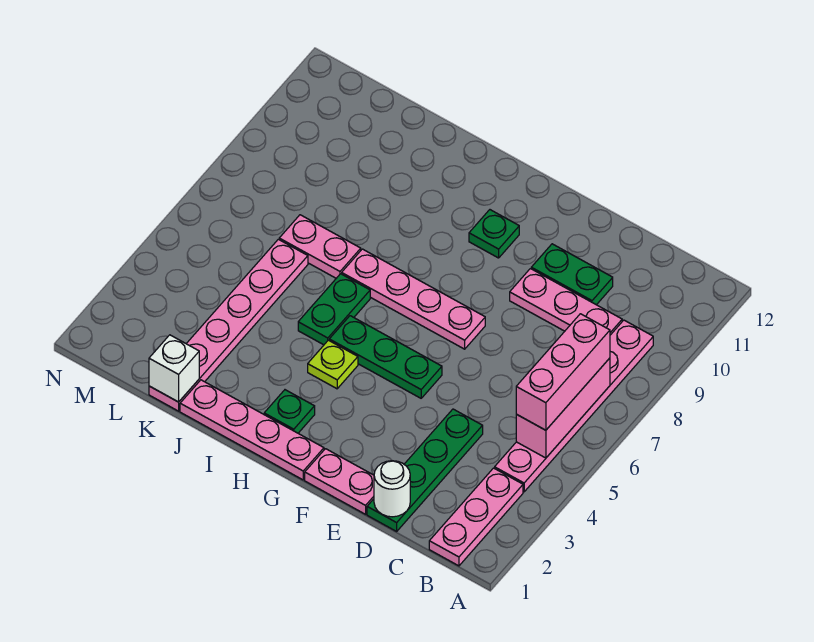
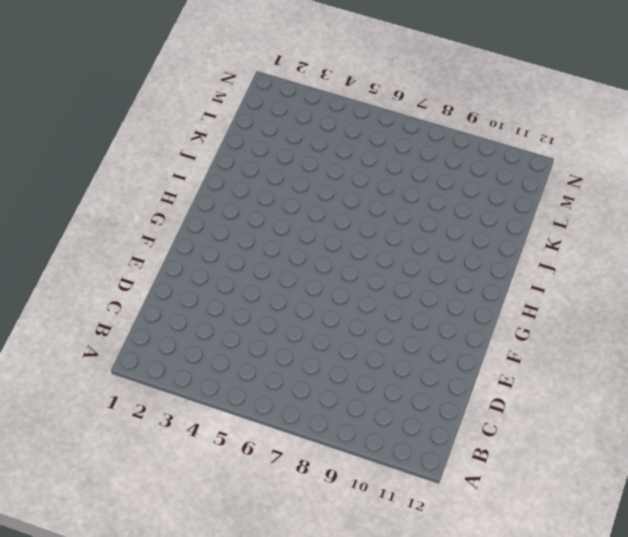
none -> pink plate B1:B3 level 1
none -> pink plate B4:B9 level 1
none -> pink plate C9:E9 level 1

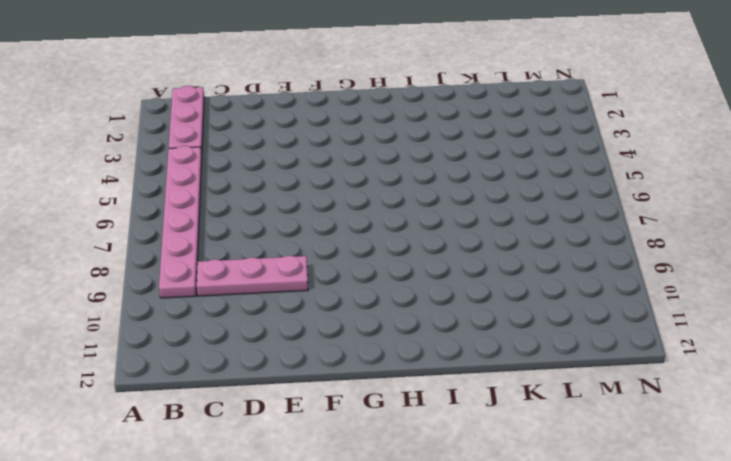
none -> green plate D1:D4 level 1
none -> green plate D10:E10 level 1
none -> pink plate E1:F1 level 1

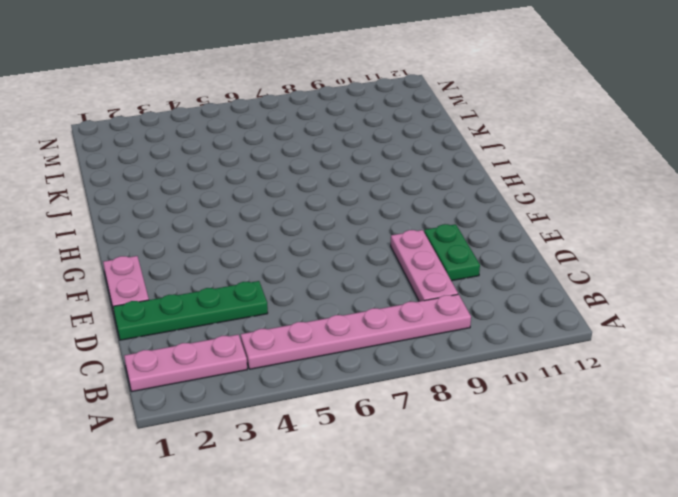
none -> green plate F5:H5 level 1
none -> pink plate F7:I7 level 1
none -> pink plate G1:J1 level 1

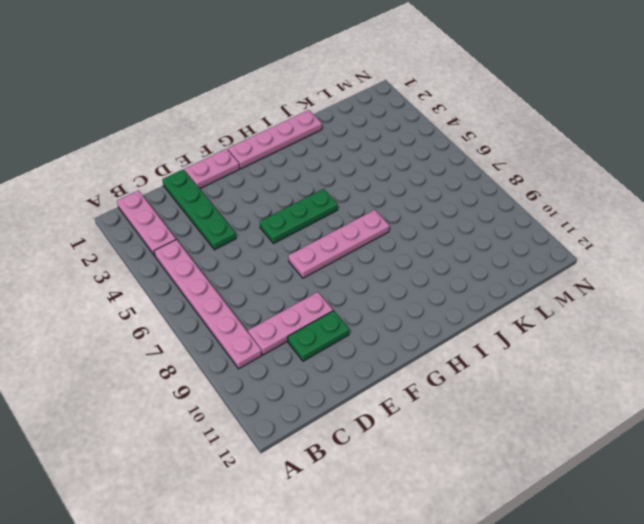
none -> green plate G10 level 1
none -> green plate H2 level 1
none -> lime plate H4 level 1

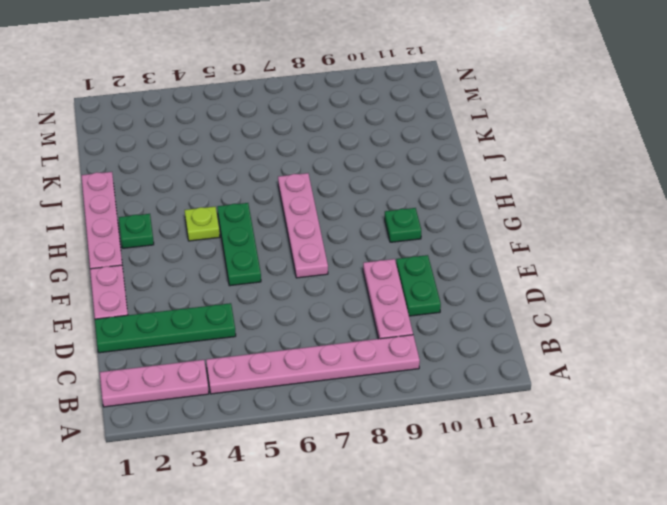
none -> green plate I5:I6 level 1
none -> pink plate J7:K7 level 1
none -> pink plate K1:K6 level 1

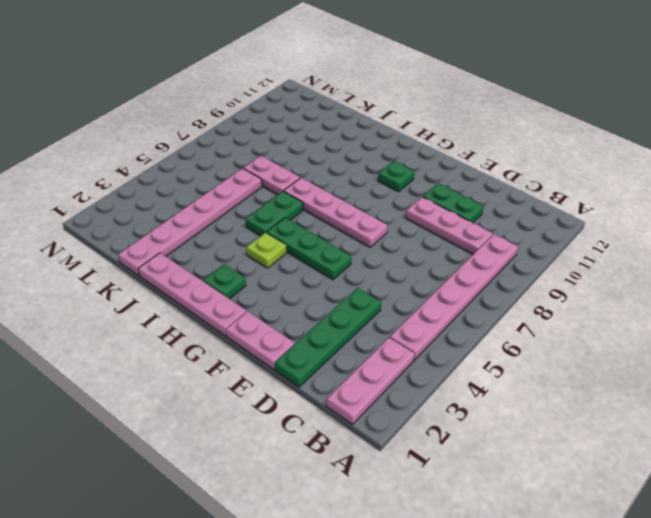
none -> pink brick B5:B7 level 2
none -> white round brick D1 level 2
none -> white brick K1 level 2

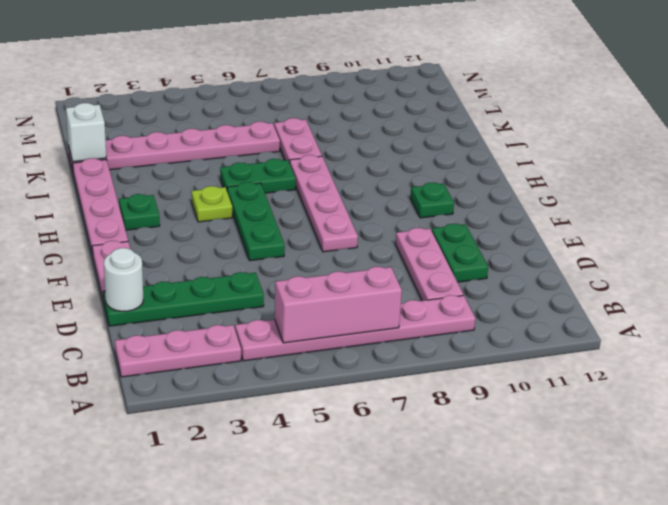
none -> pink brick B5:B7 level 3

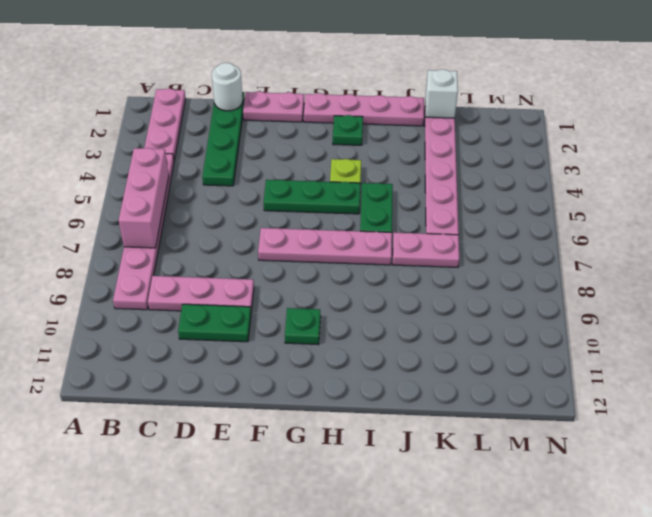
none -> pink brick B5:B7 level 3

